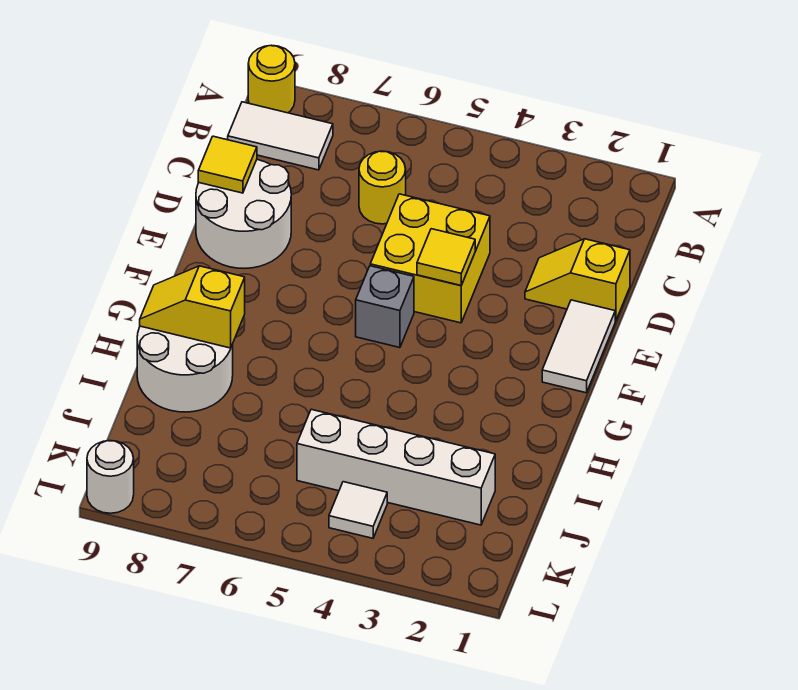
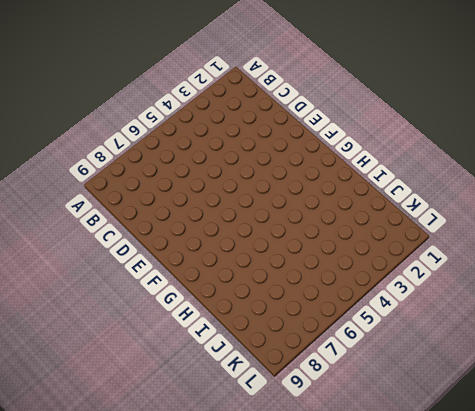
none -> yellow round brick A9 level 1
none -> white tile B8:B9 level 1
none -> yellow round brick C6 level 1

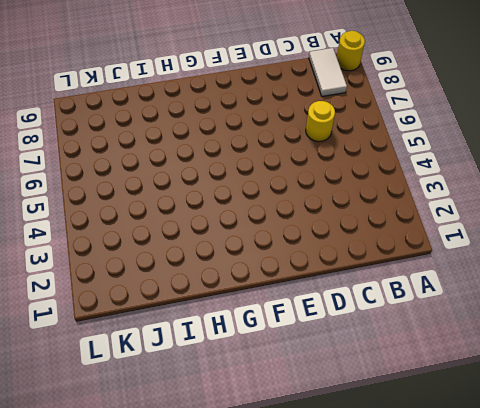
none -> yellow slope D1:D2 level 1 top 1
none -> yellow brick D4:E5 level 1
none -> white round brick D8:E9 level 1

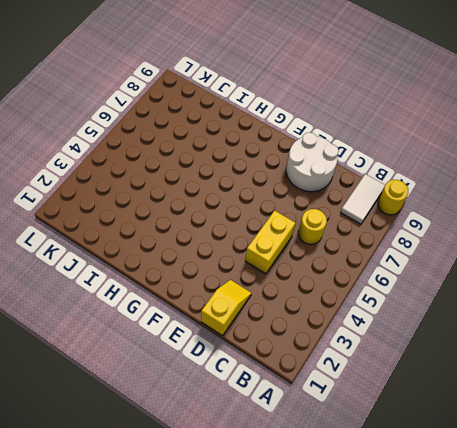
yellow brick D4:D5 level 1 -> yellow brick D4:E5 level 1
none -> white tile E1:F1 level 1
none -> grey brick F5 level 1
none -> white round brick H8:I9 level 1

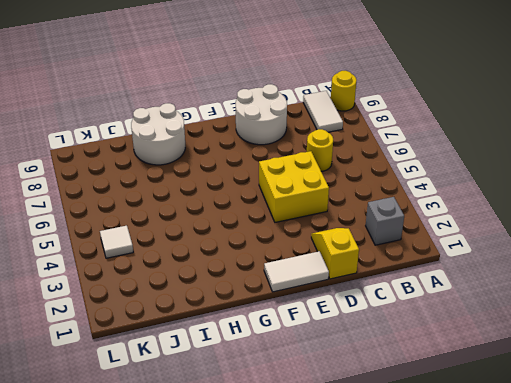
grey brick B2 level 1 -> grey brick F5 level 1
none -> white brick J2:J5 level 1
none -> white round brick L9 level 1
none -> yellow tile D9 level 2

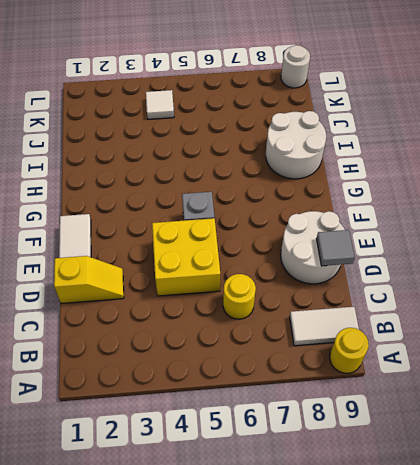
grey tile D9 level 2 -> yellow tile D9 level 2
none -> white brick J2:J5 level 1
none -> yellow tile E4 level 2
none -> yellow slope H8:H9 level 2 top 8

